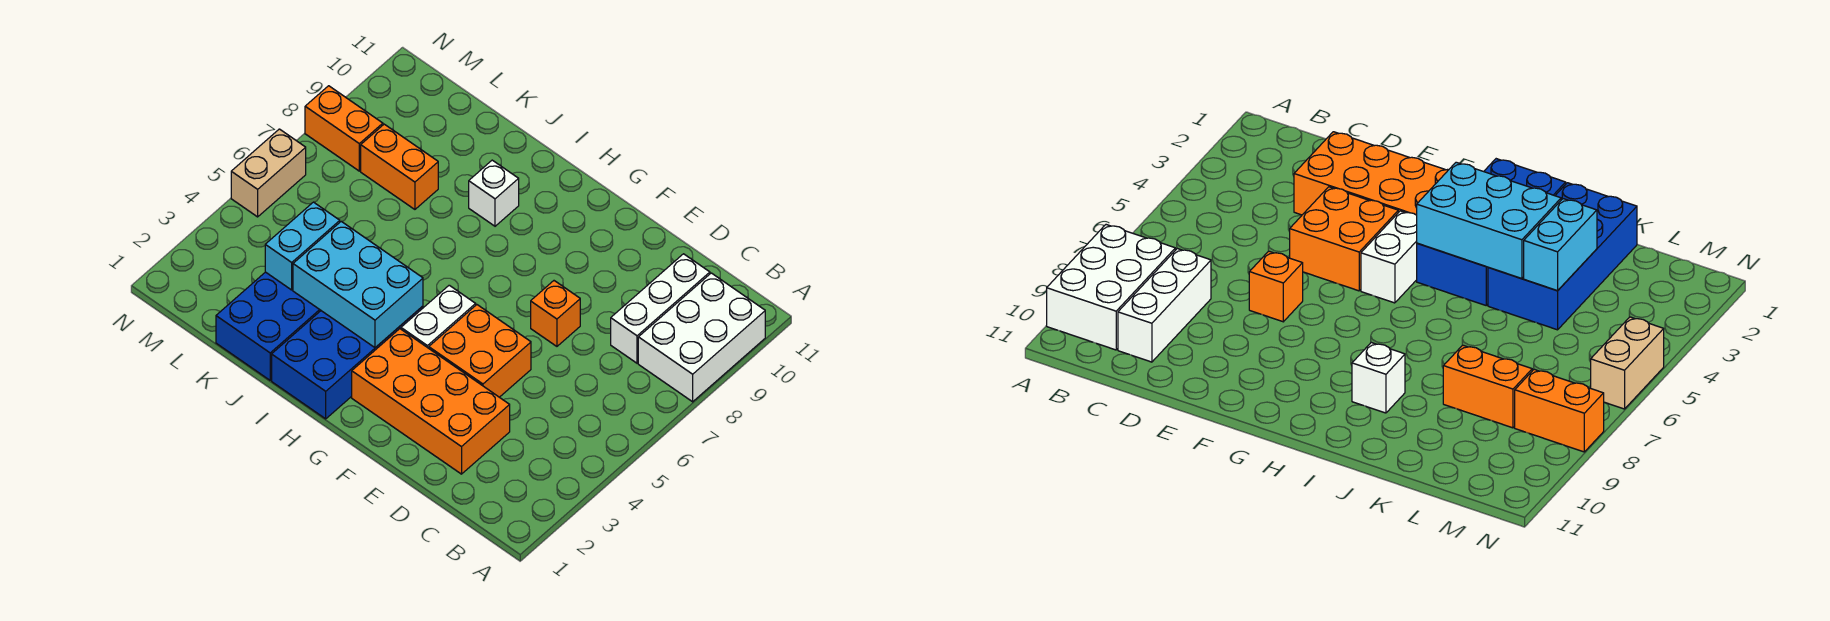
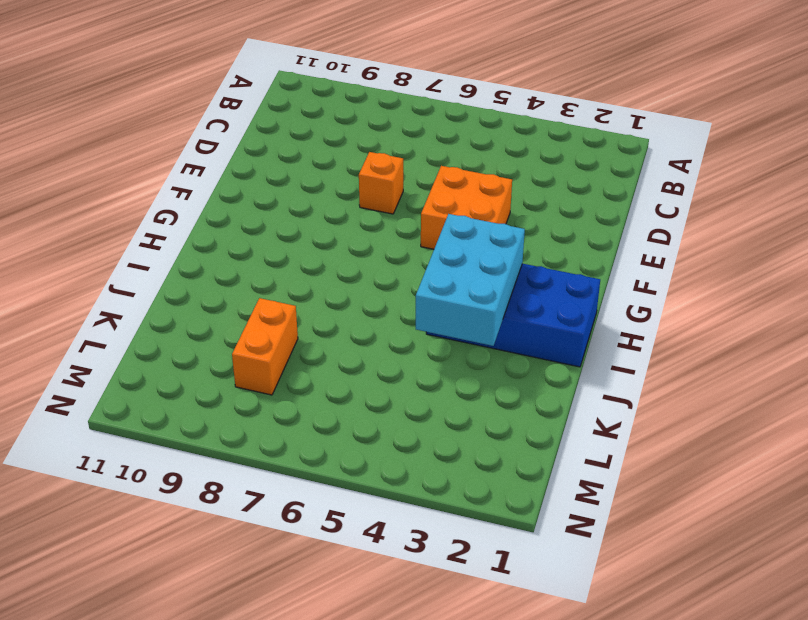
none -> white brick A8:B10 level 1
none -> white brick C8:C10 level 1
none -> orange brick D2:G3 level 1

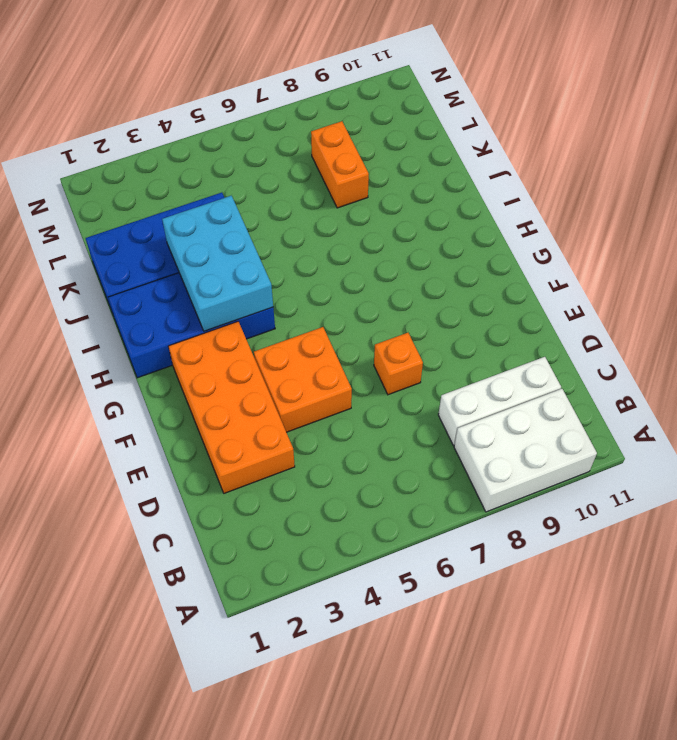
none -> white brick G4:G5 level 1
none -> white brick I9 level 1
none -> orange brick M8:N8 level 1

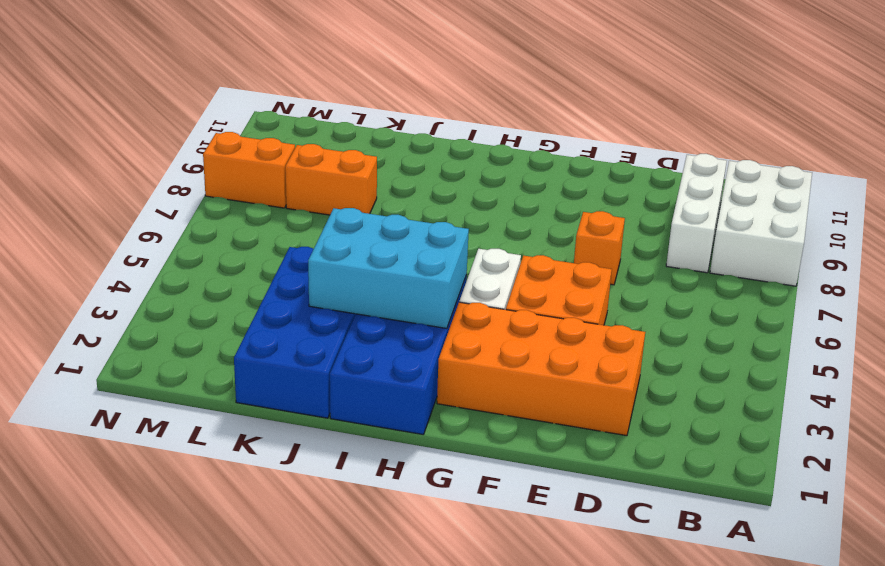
none -> white brick I9 level 1
none -> tan brick N5:N6 level 1
none -> cyan brick K3:K4 level 2

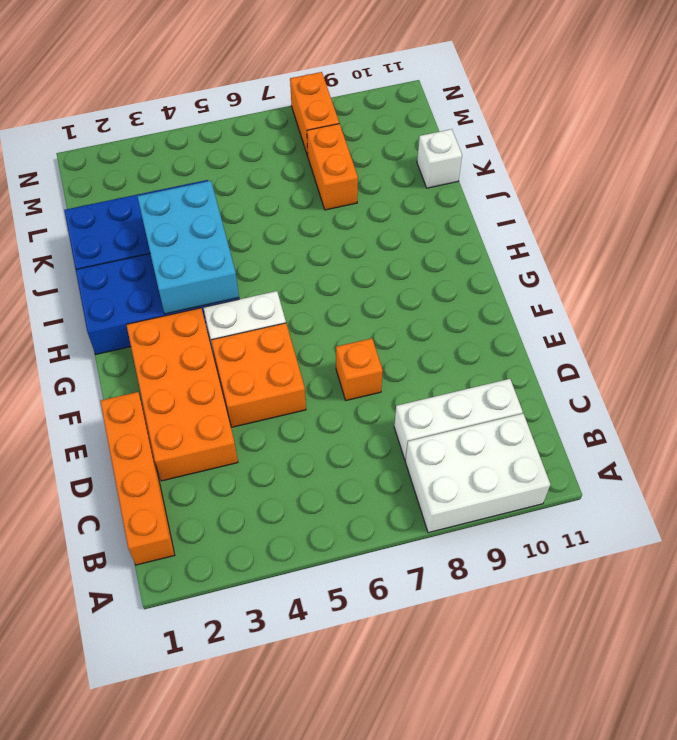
orange brick B1:E1 level 1 -> none
white brick K11 level 1 -> white brick I9 level 1
none -> tan brick N5:N6 level 1
none -> cyan brick K3:K4 level 2

